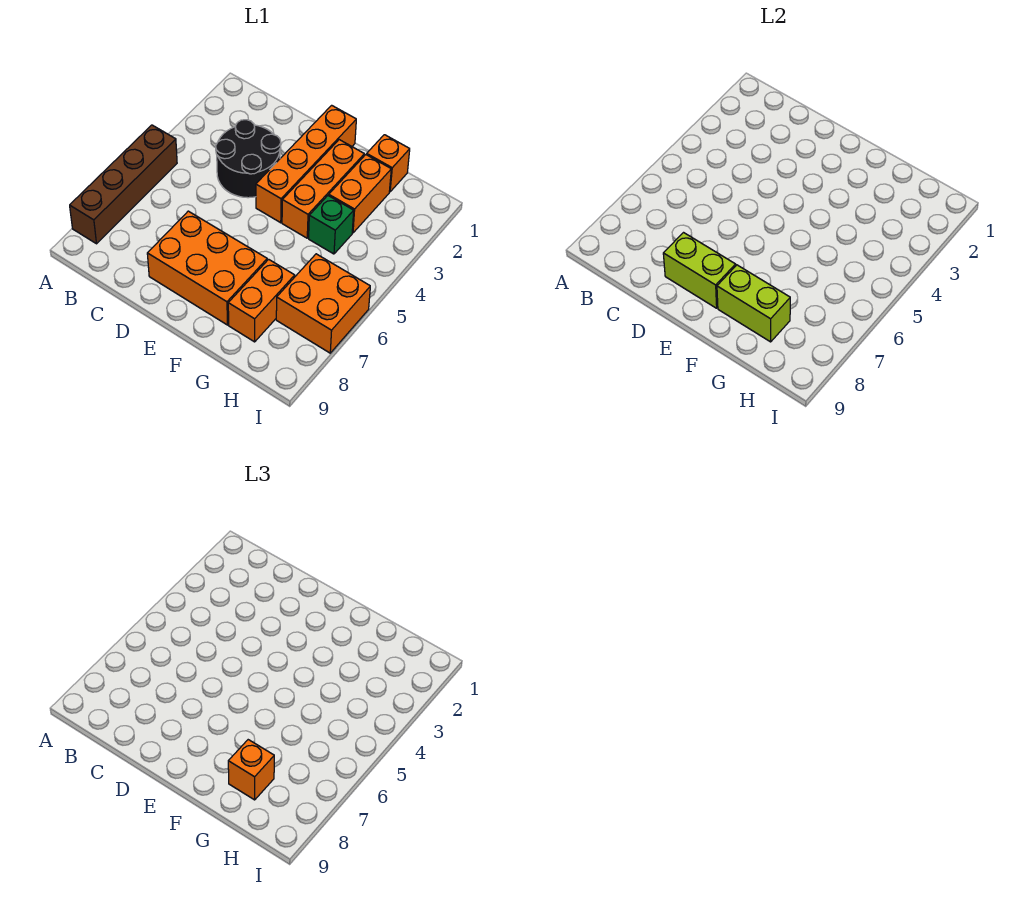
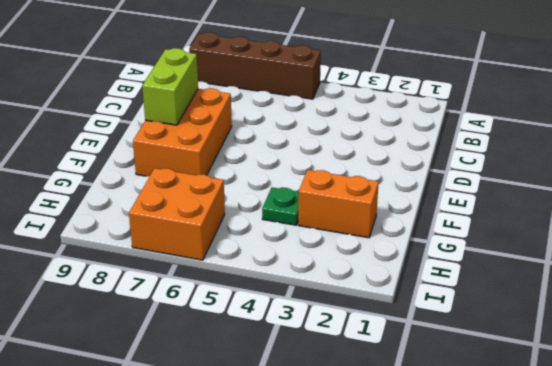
green plate G4 level 1 -> green brick G4 level 1
none -> black round brick C3:D4 level 1
none -> orange brick E1:E4 level 1
none -> orange brick F2:F4 level 1

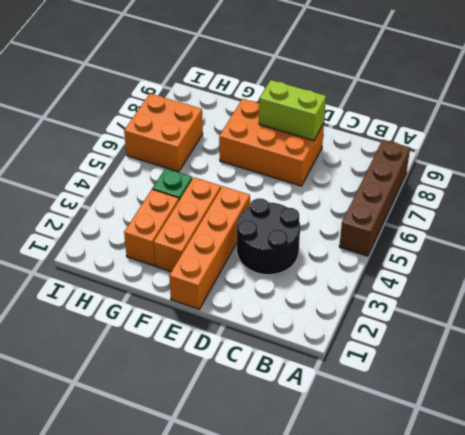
none -> orange brick G1 level 1
none -> orange brick G7:G8 level 1
none -> lime brick F8:G8 level 2

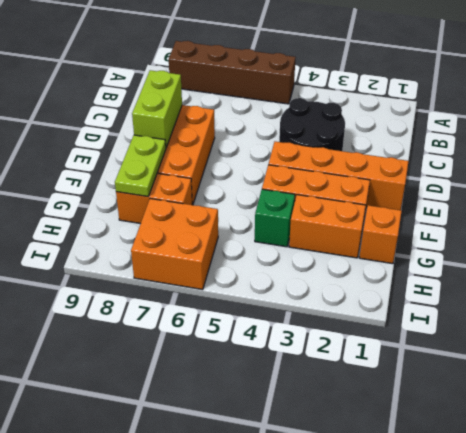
lime plate F8:G8 level 2 -> lime brick F8:G8 level 2
none -> orange brick G8 level 3

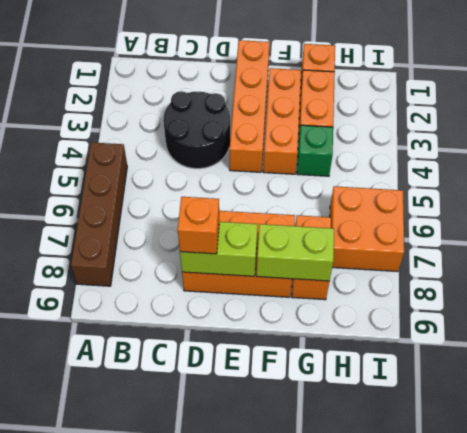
orange brick D8 level 3 -> orange brick G8 level 3

